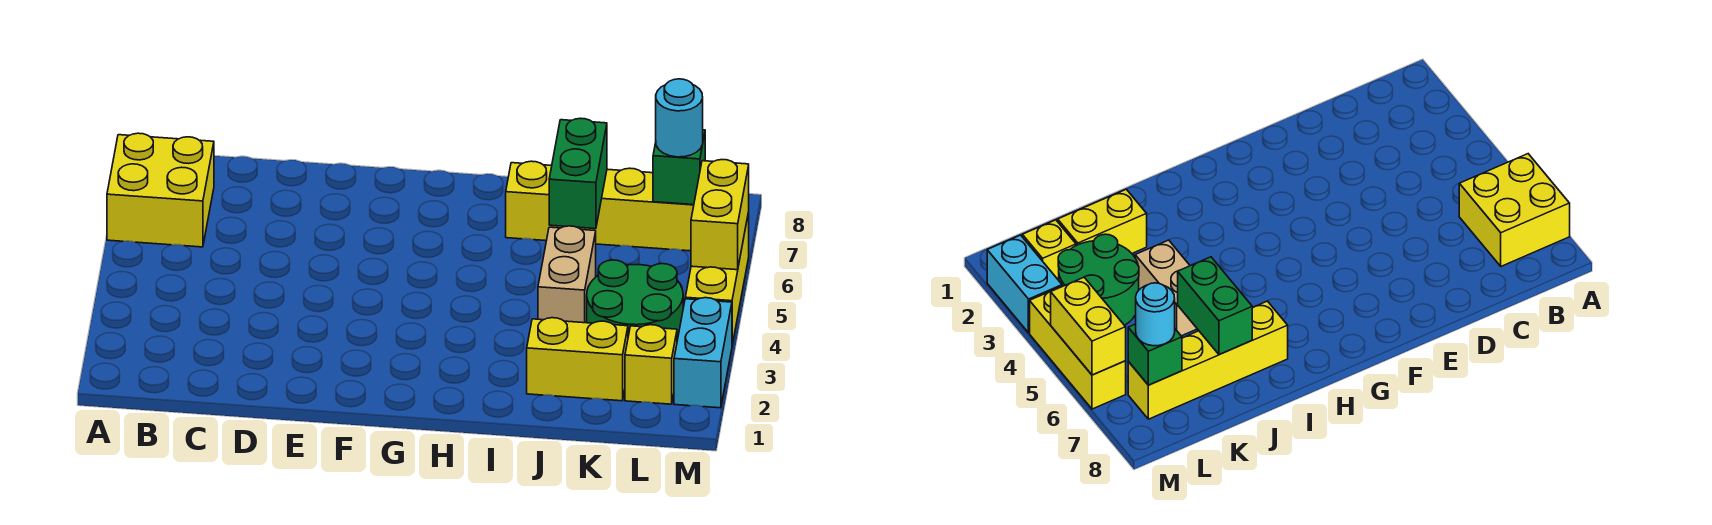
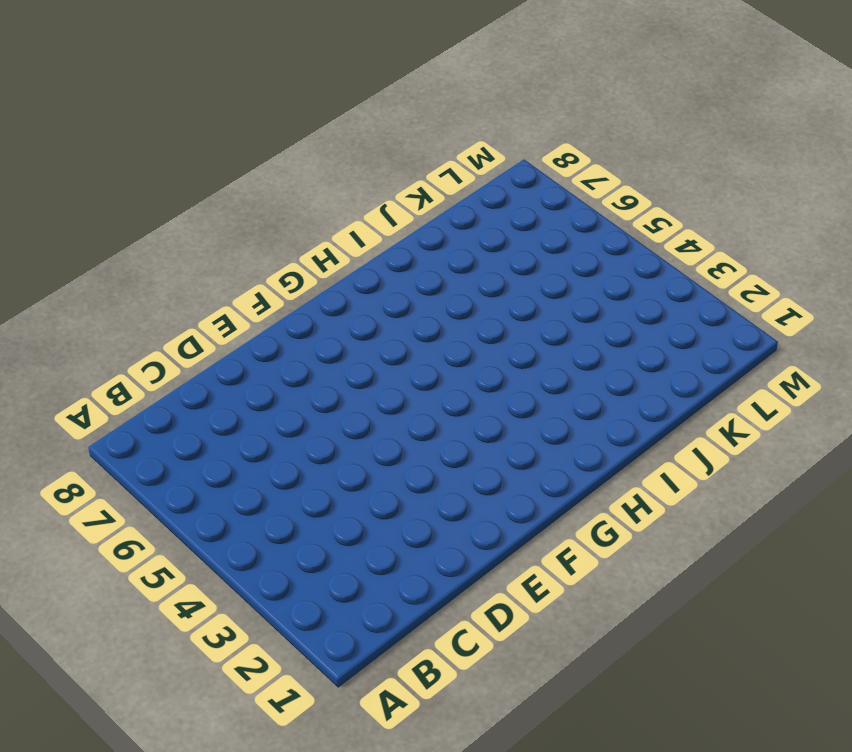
none -> yellow brick A6:B7 level 1
none -> yellow brick I7:L7 level 1
none -> yellow brick J2:K2 level 1

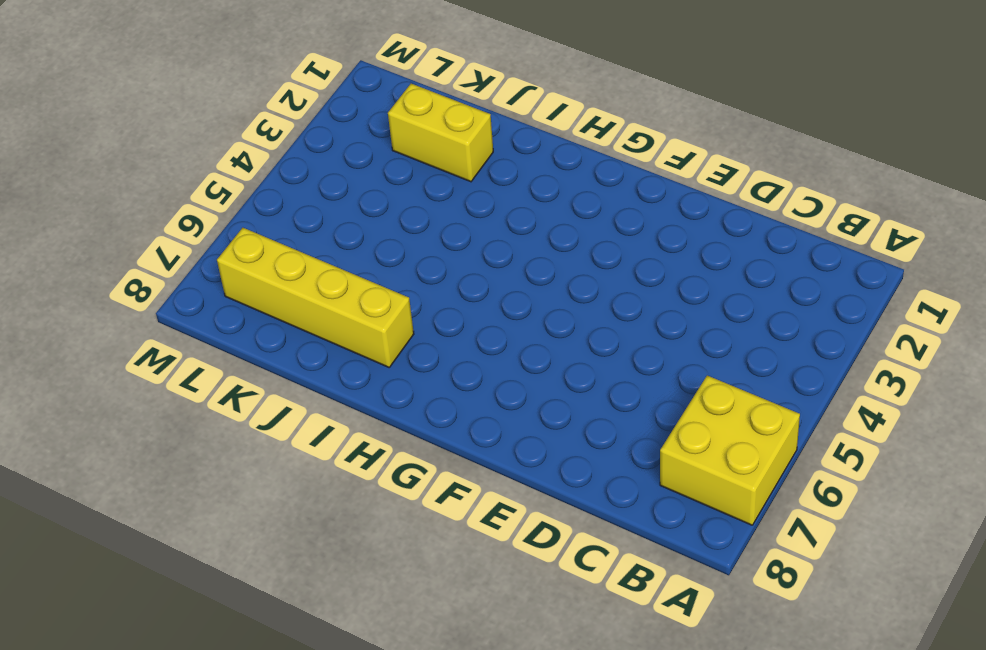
none -> tan brick J4:J5 level 1
none -> green round brick K3:L4 level 1
none -> yellow brick L2 level 1

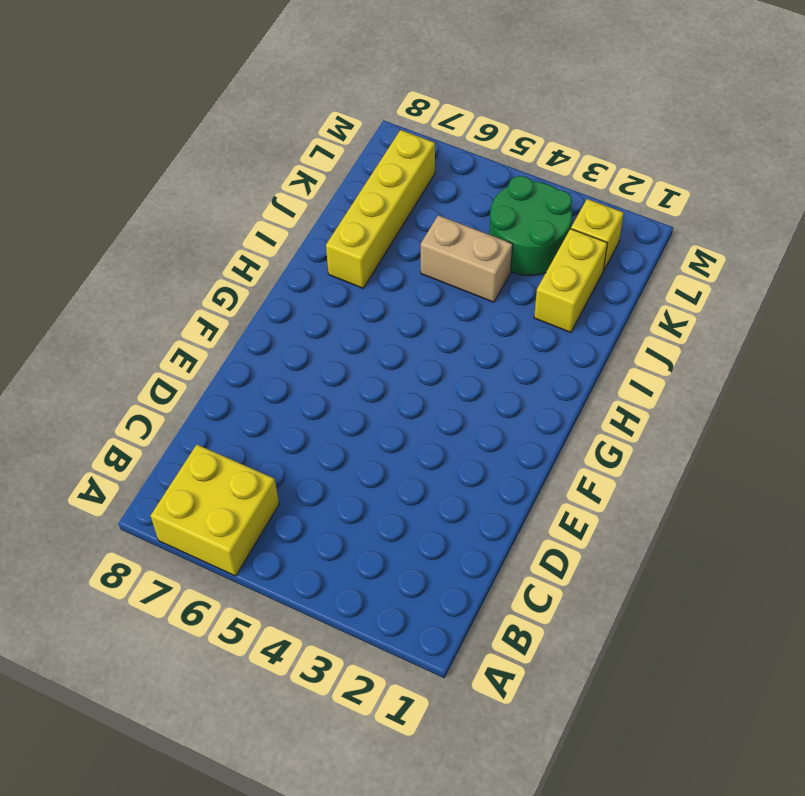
none -> cyan brick M2:M3 level 1
none -> yellow brick M4:M6 level 1
none -> green brick J6:J7 level 2

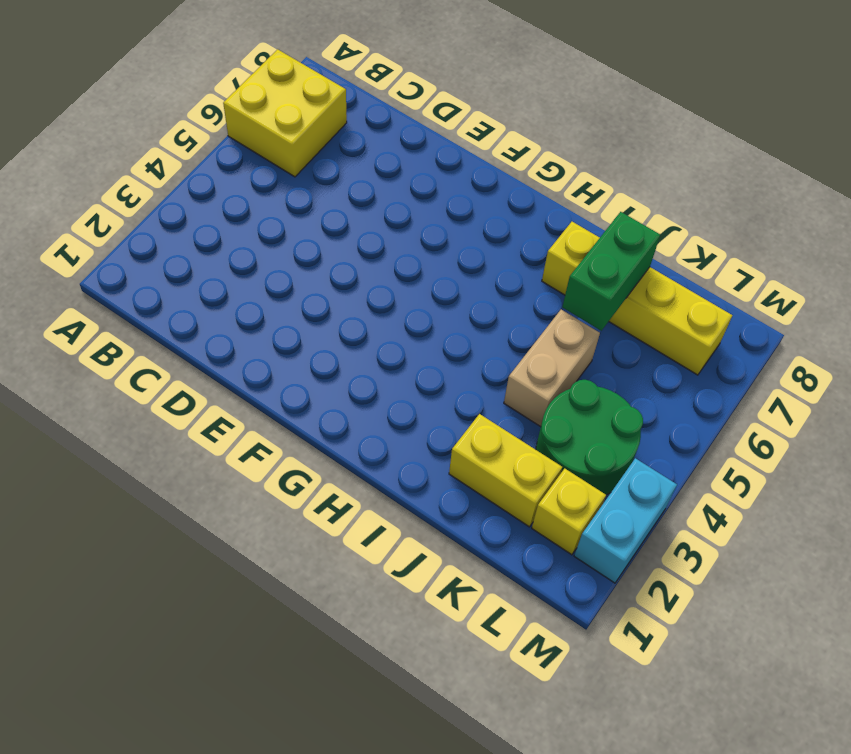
none -> yellow brick M4:M6 level 1
none -> green brick L7 level 2
none -> yellow brick M5:M6 level 2

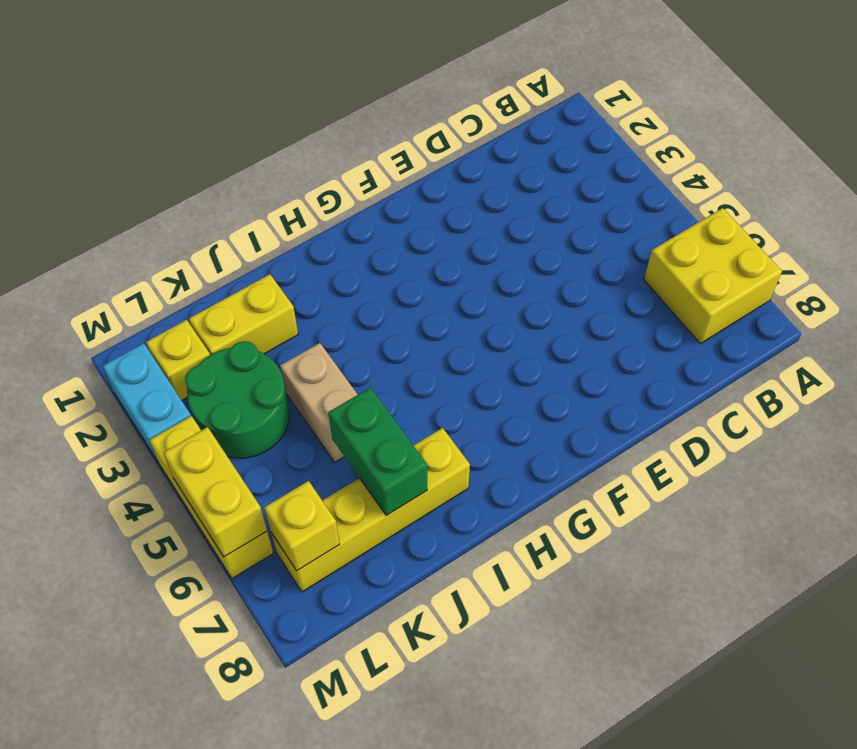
yellow brick L7 level 2 -> green brick L7 level 2
none -> cyan round brick L7 level 3

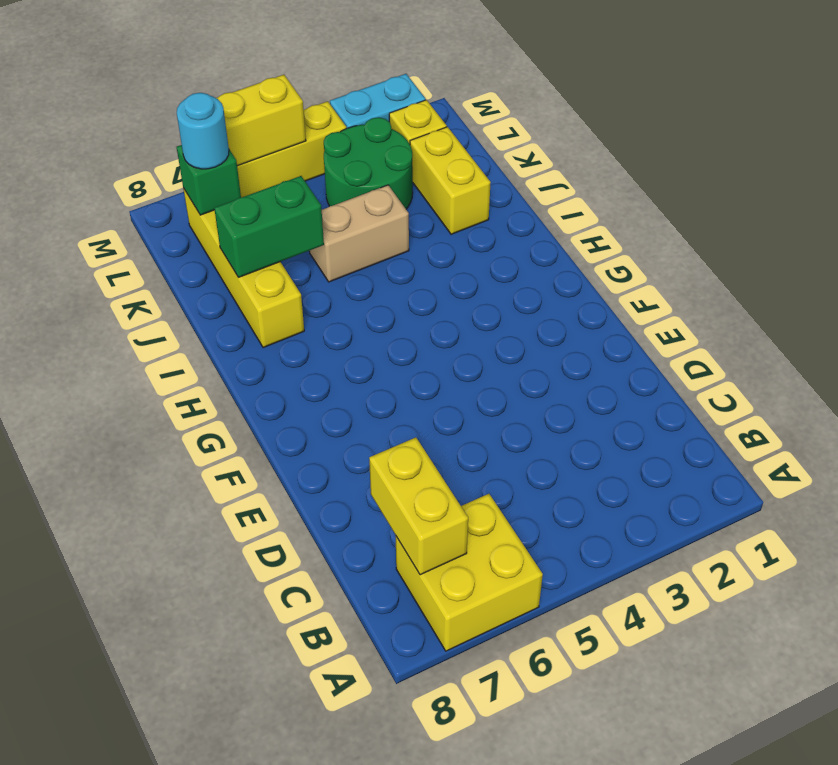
yellow brick B7:C7 level 2 -> none

